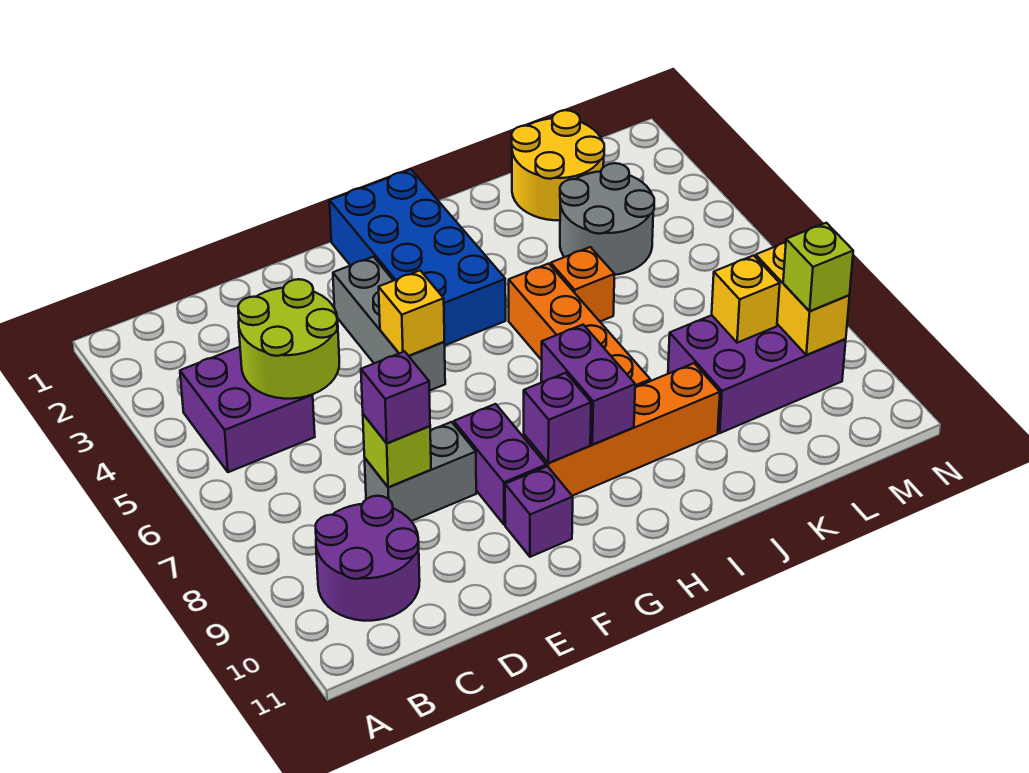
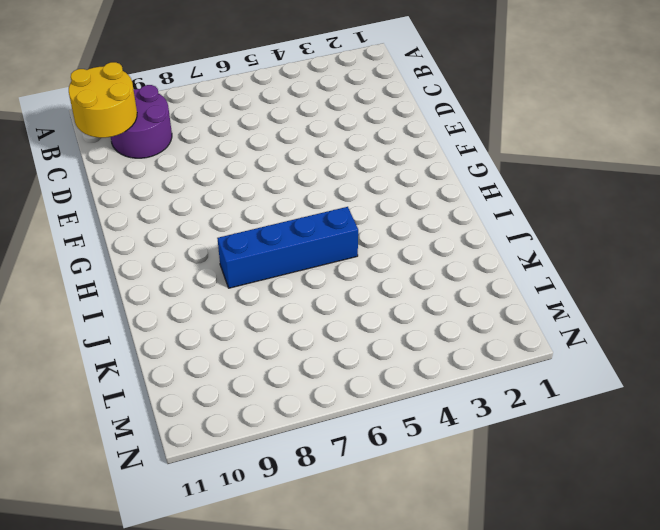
yellow round brick B10:C11 level 2 -> yellow round brick K1:L2 level 1
blue brick I5:I8 level 1 -> orange brick I5:I8 level 1
none -> purple brick B4:C5 level 1
none -> grey brick D8:E8 level 1
none -> grey brick F3:F5 level 1

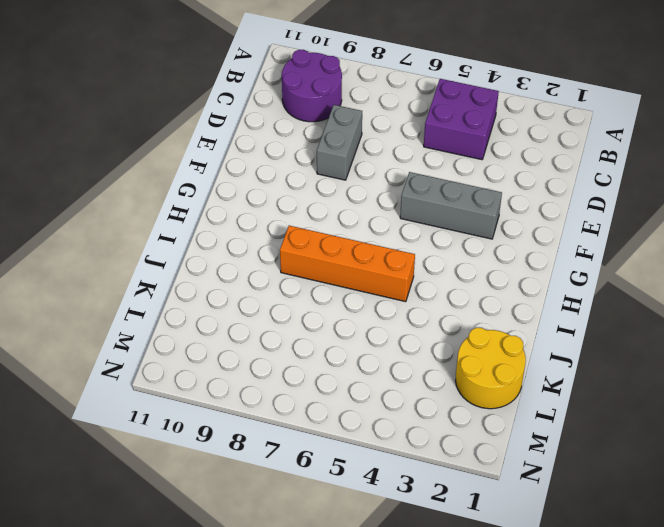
none -> purple brick F8:F9 level 1
none -> purple brick F10 level 1
none -> blue brick G1:H4 level 1

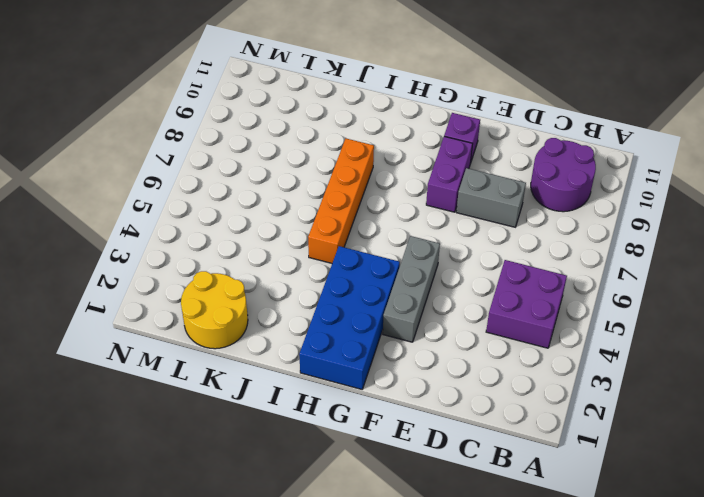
none -> orange brick G9:J9 level 1
none -> orange brick J5 level 1
none -> grey round brick K3:L4 level 1

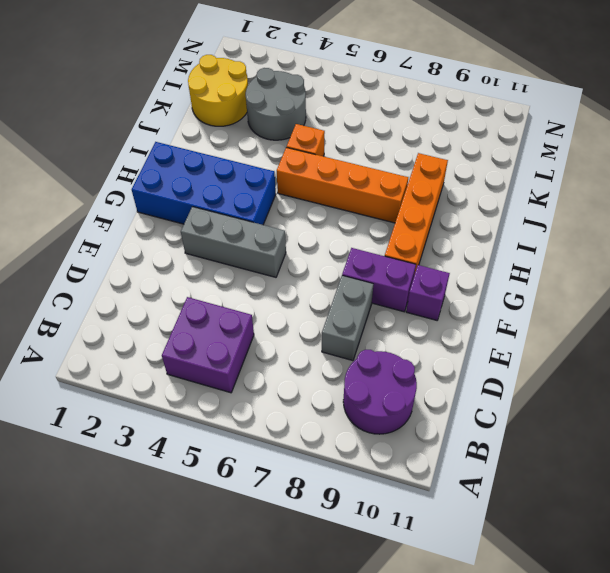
none -> purple brick K8:M9 level 1
none -> lime round brick C4:D5 level 2
none -> lime brick D8 level 2

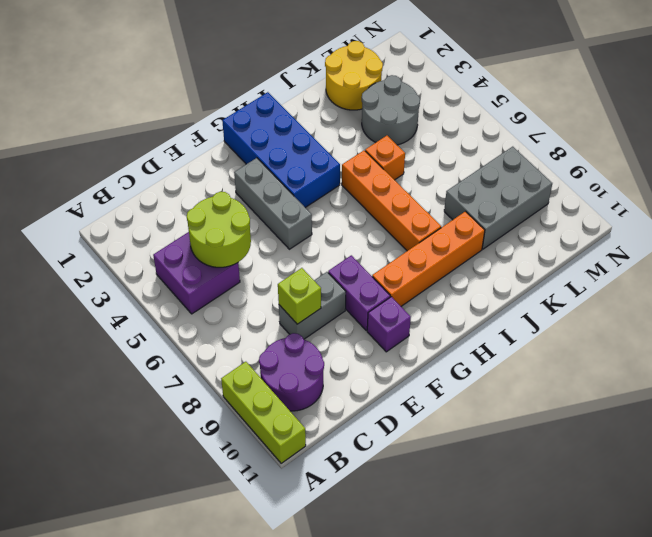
lime brick A9:A11 level 1 -> none
grey brick K8:M9 level 1 -> purple brick K8:M9 level 1
none -> yellow brick F5 level 2
none -> purple brick G9 level 2
none -> purple brick H8:H9 level 2

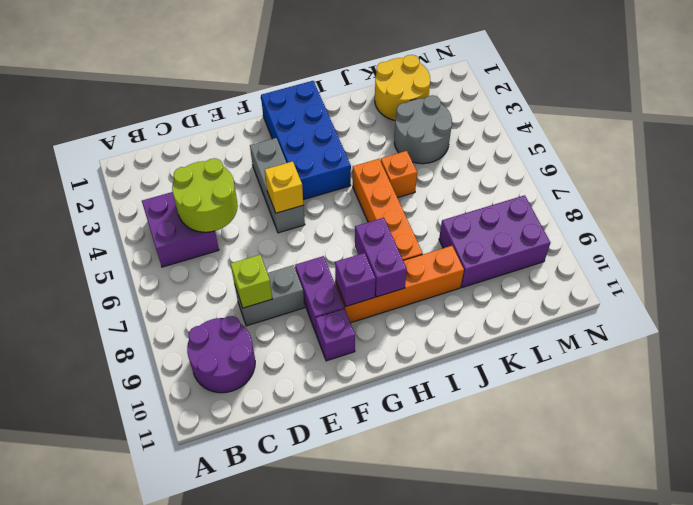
none -> yellow brick L8 level 2
none -> yellow brick M8:M9 level 2
none -> purple brick D8 level 3

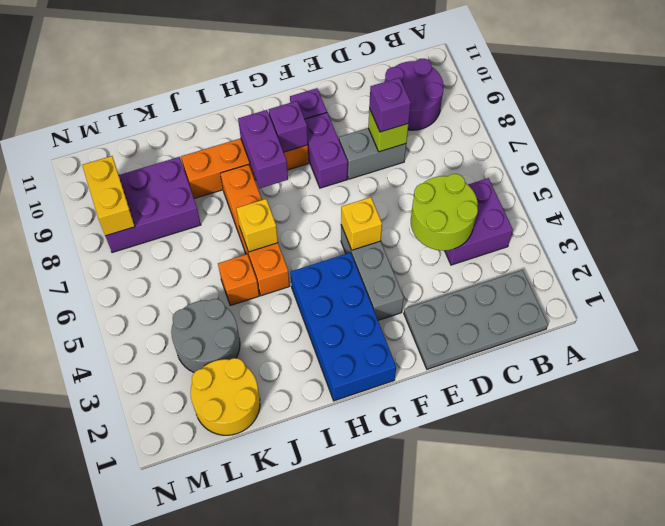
grey plate B1:E2 level 1 -> none
yellow brick I6 level 2 -> yellow brick L8 level 2
none -> lime brick M9 level 3

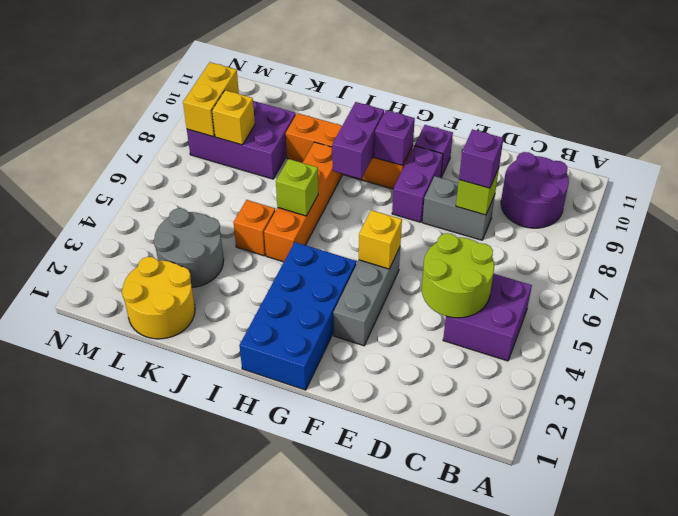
lime brick I6 level 2 -> lime brick M9 level 3

